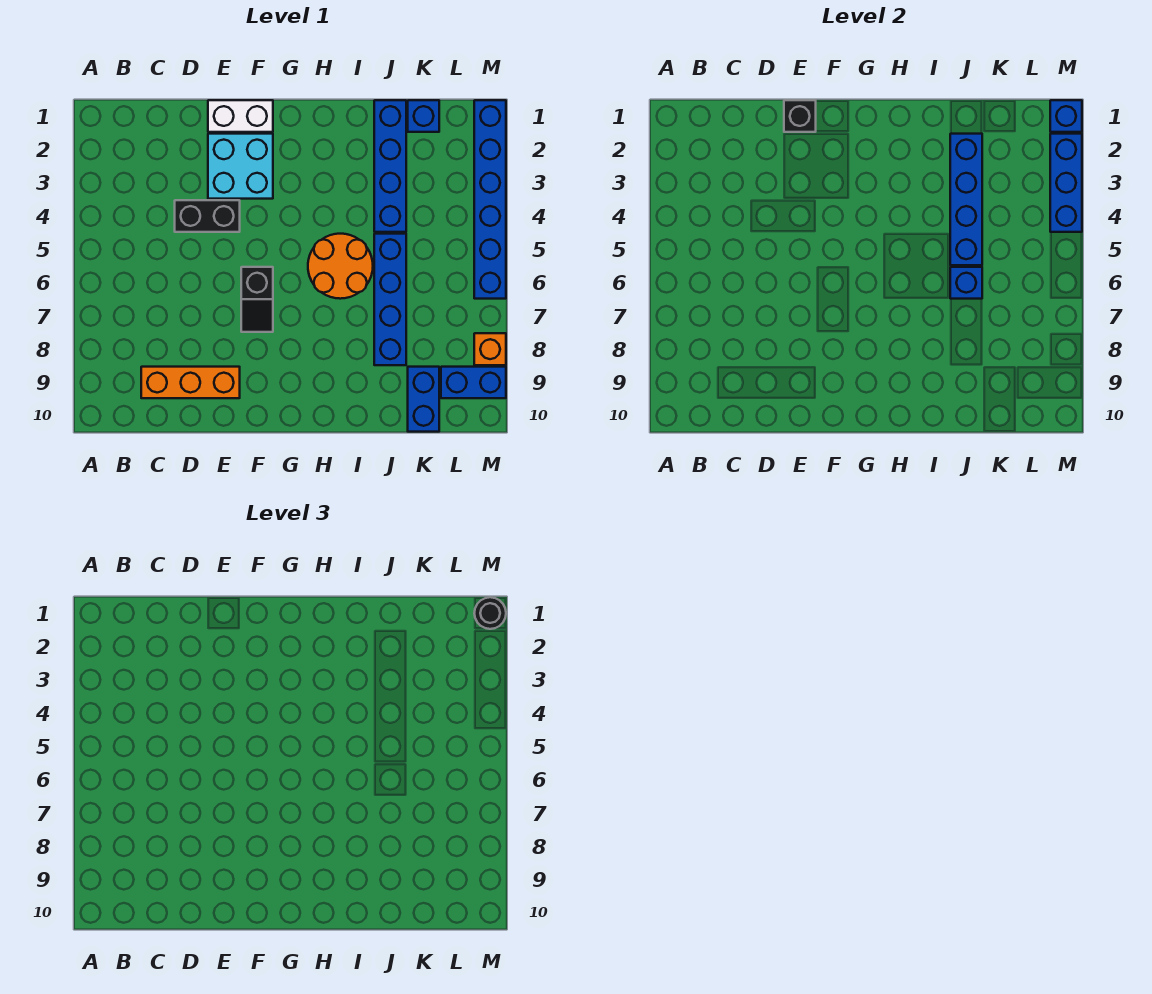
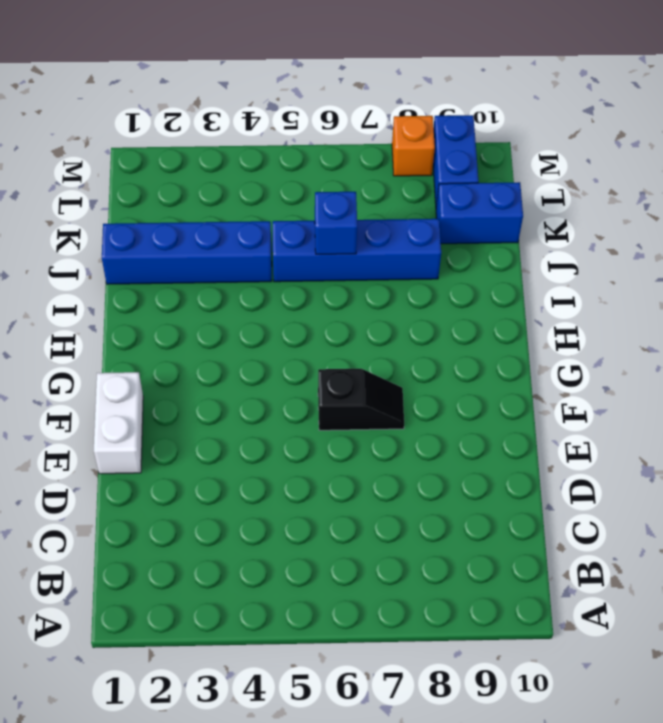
none -> orange brick C9:E9 level 1
none -> black brick D4:E4 level 1
none -> cyan brick E2:F3 level 1

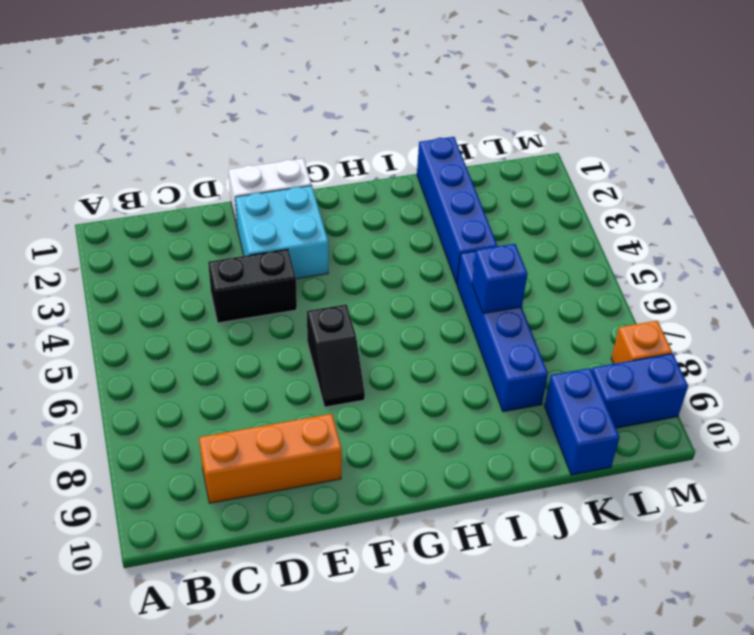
none -> orange round brick H5:I6 level 1
none -> blue brick K1 level 1
none -> blue brick M1:M6 level 1

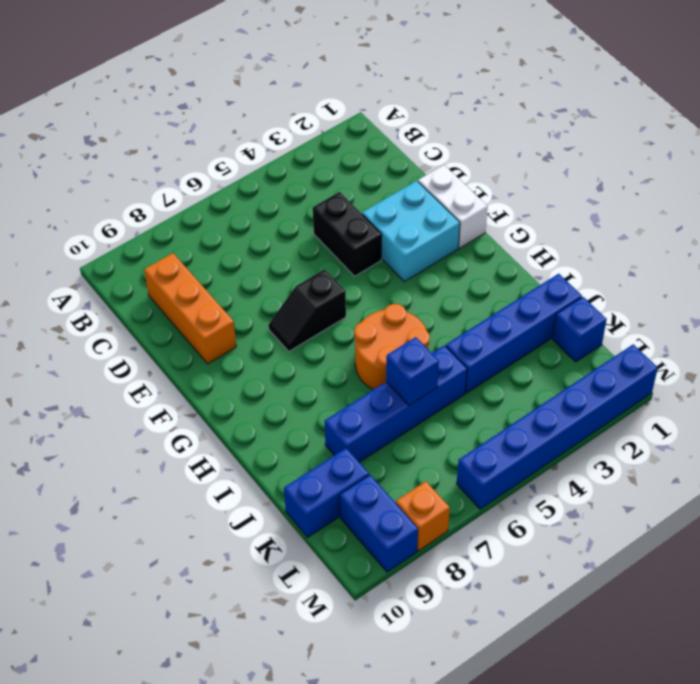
none -> black brick E1 level 2
none -> blue brick J2:J5 level 2
none -> blue brick M1 level 2

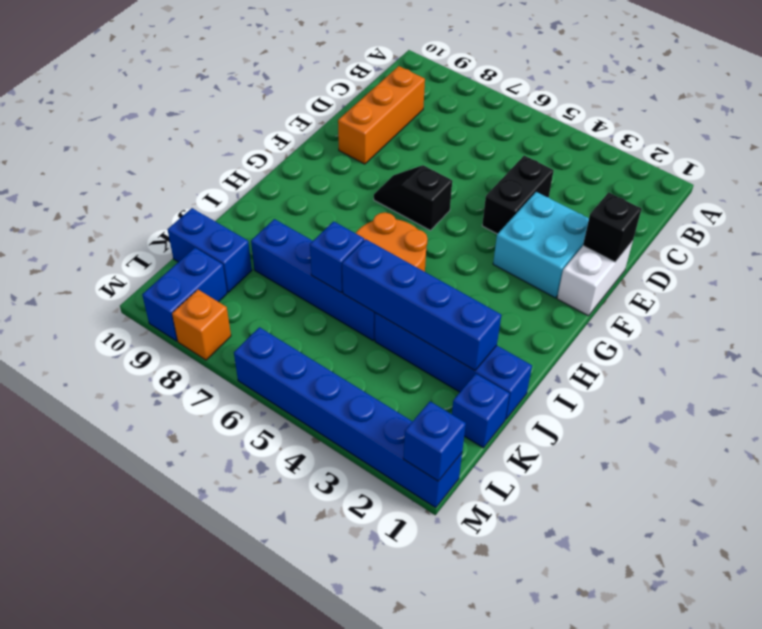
none -> blue brick M2:M4 level 2
none -> black round brick M1 level 3

